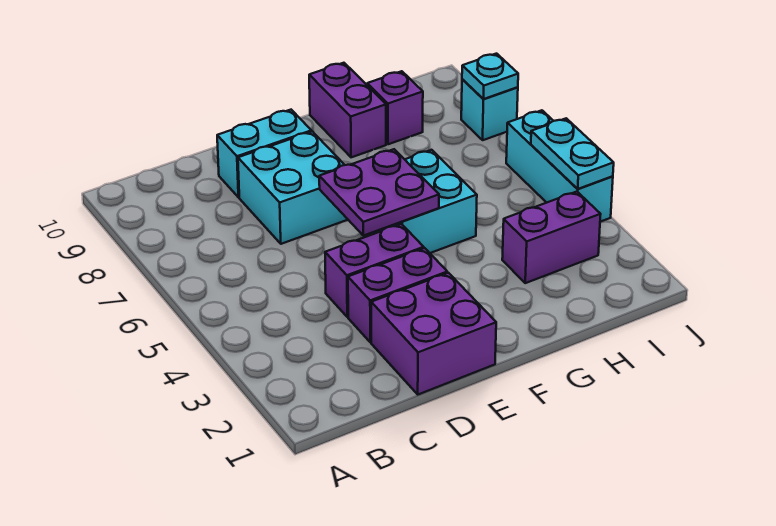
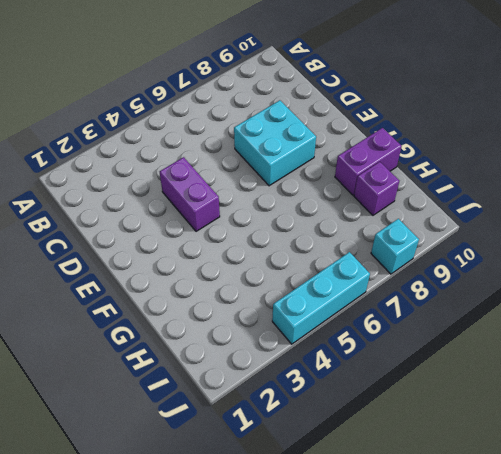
none -> purple brick D1:E2 level 1
none -> purple brick D3:E3 level 1
none -> cyan brick D9:E9 level 1

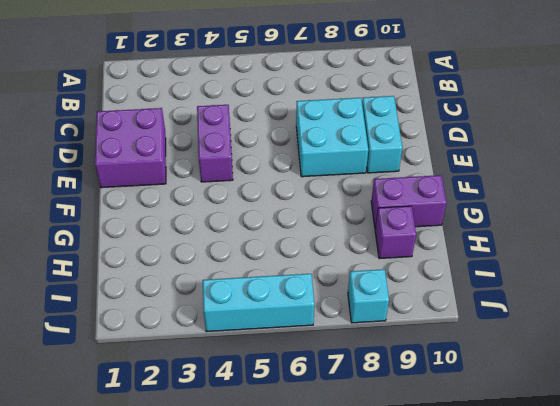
none -> purple brick D3:E3 level 1
none -> cyan brick F5:G6 level 1
none -> purple brick H3:I3 level 1

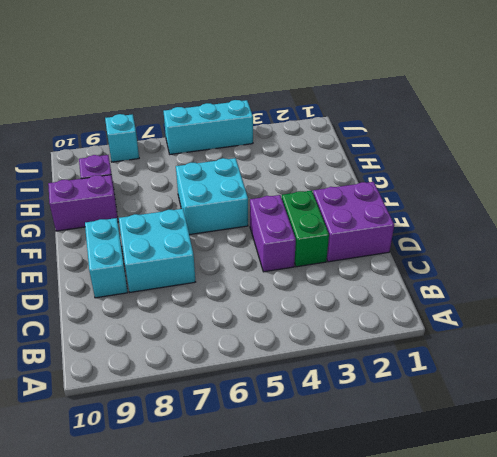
green brick D3:E3 level 1 -> purple brick D3:E3 level 1
none -> purple brick H3:I3 level 1
none -> purple plate E5:F6 level 2
none -> cyan plate J4:J5 level 2

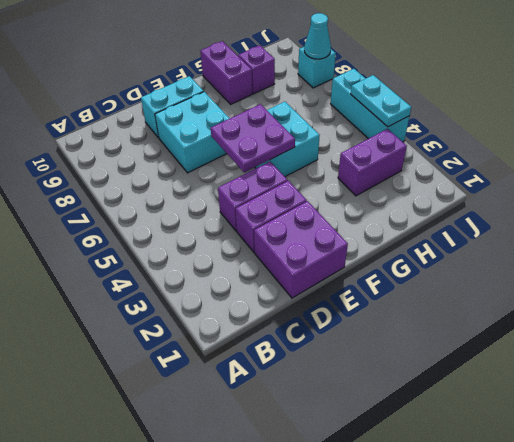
cyan cone J8 level 2 -> cyan plate J8 level 2

